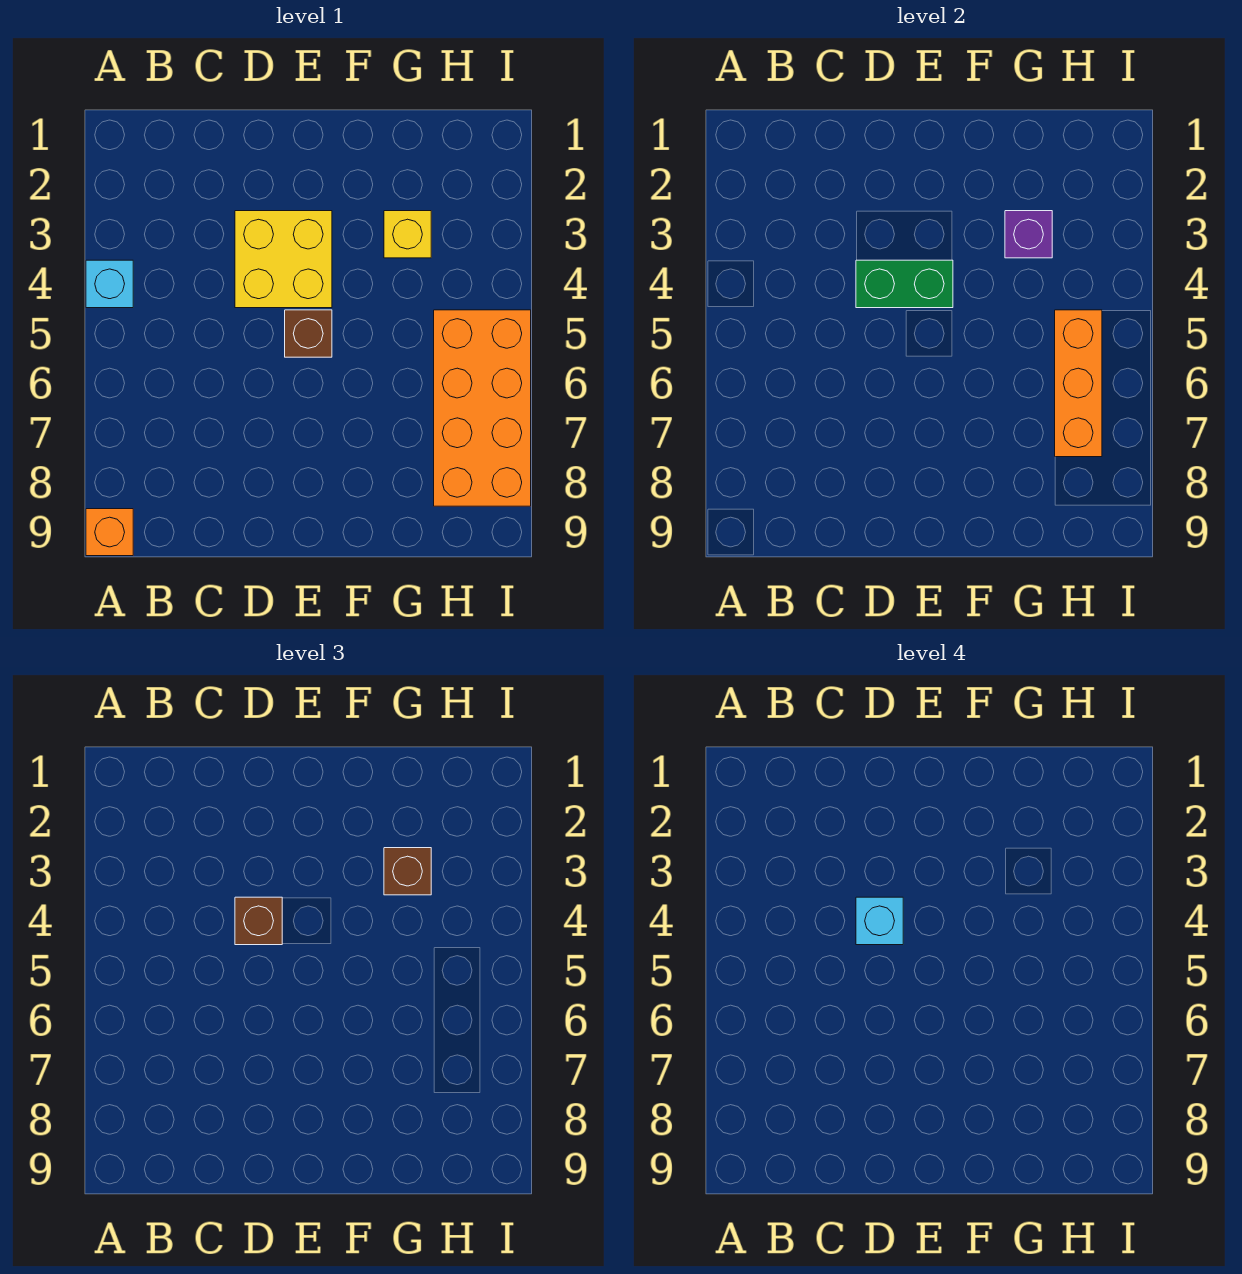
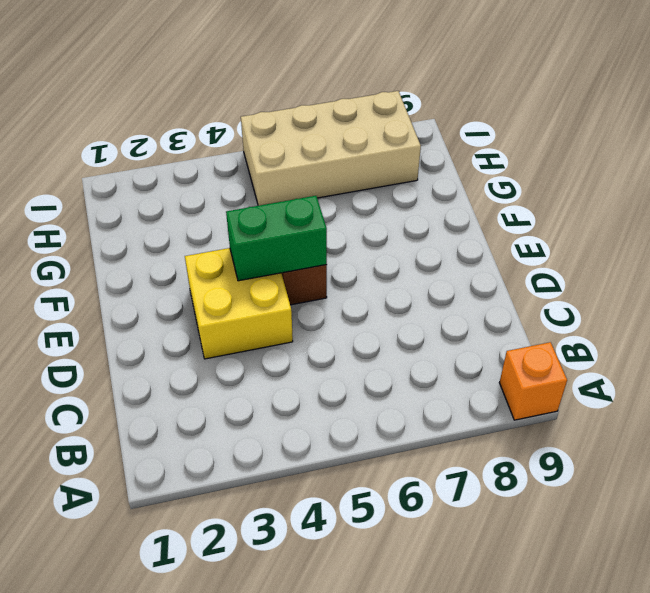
green brick E4:E5 level 2 -> green brick D4:E4 level 2
tan brick H5:I8 level 1 -> orange brick H5:I8 level 1
none -> cyan brick A4 level 1
none -> yellow brick G3 level 1
none -> purple brick G3 level 2

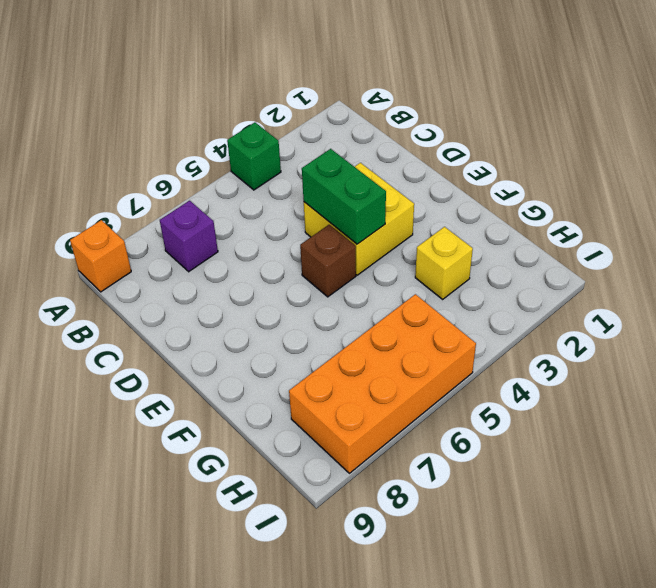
green brick A4 level 1 -> cyan brick A4 level 1
purple brick B7 level 1 -> purple brick G3 level 2
none -> orange brick H5:H7 level 2
none -> brown brick D4 level 3
none -> brown brick G3 level 3

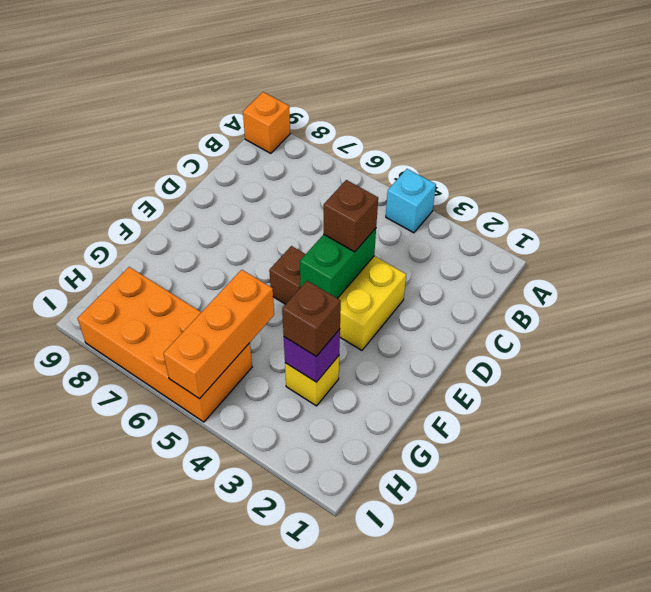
orange brick G5:I5 level 2 -> orange brick H5:H7 level 2
none -> cyan brick D4 level 4

